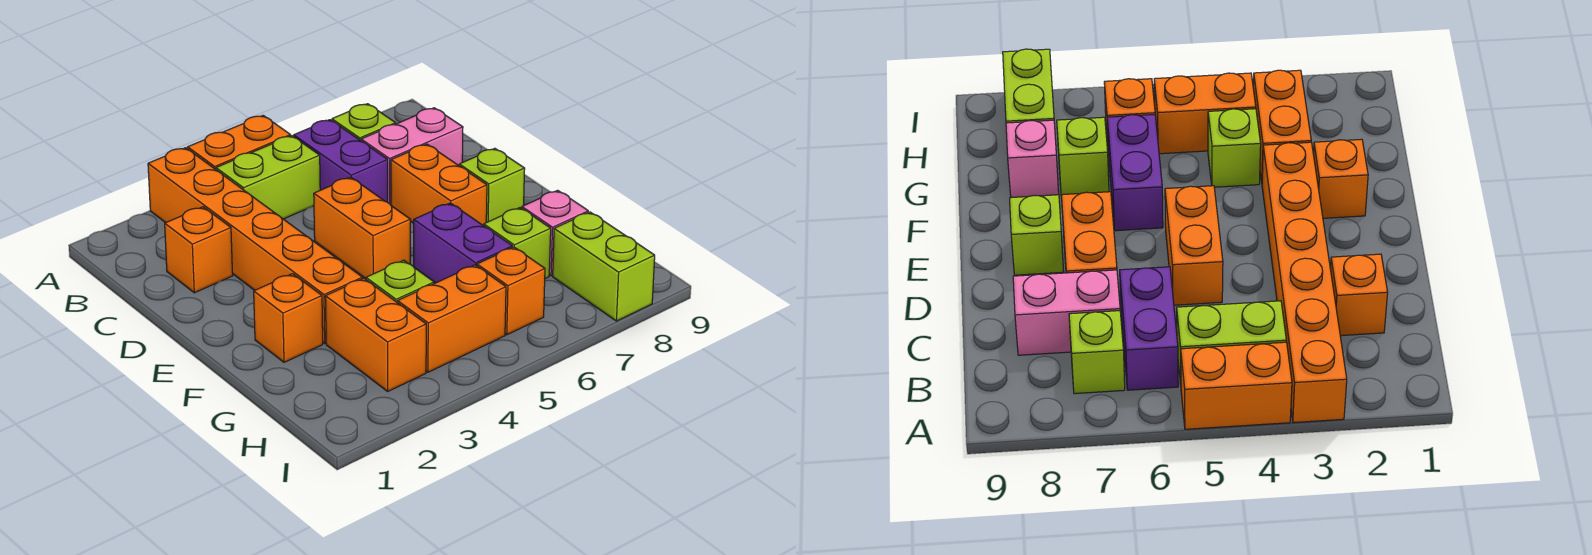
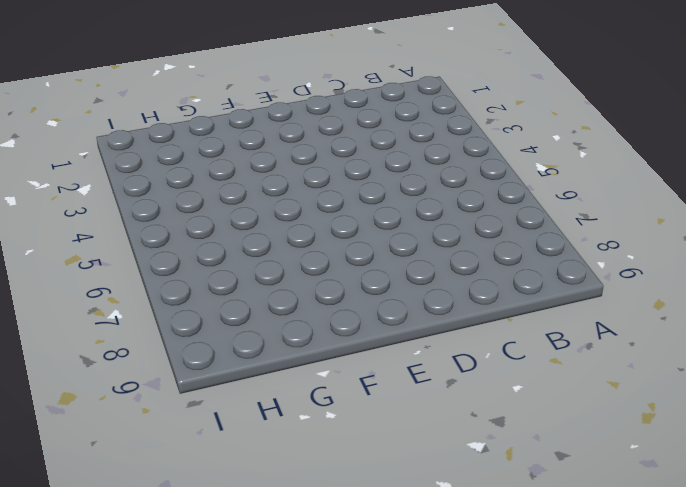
none -> orange brick A3:F3 level 1
none -> orange brick A4:A5 level 1
none -> lime brick B4:B5 level 1

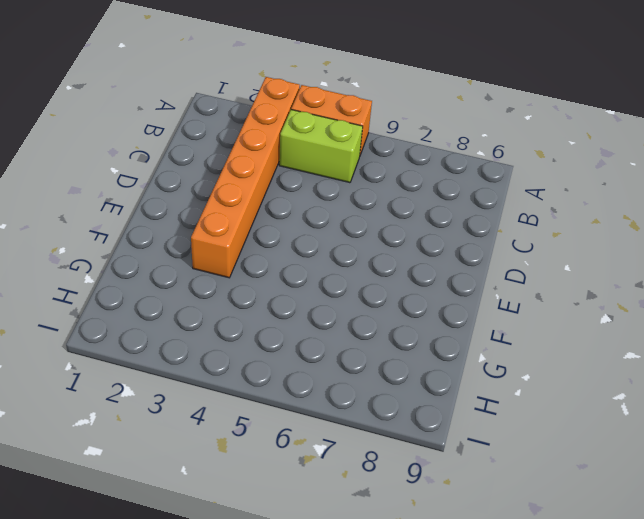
none -> purple brick B6:C6 level 1
none -> lime brick B7 level 1
none -> orange brick C2 level 1

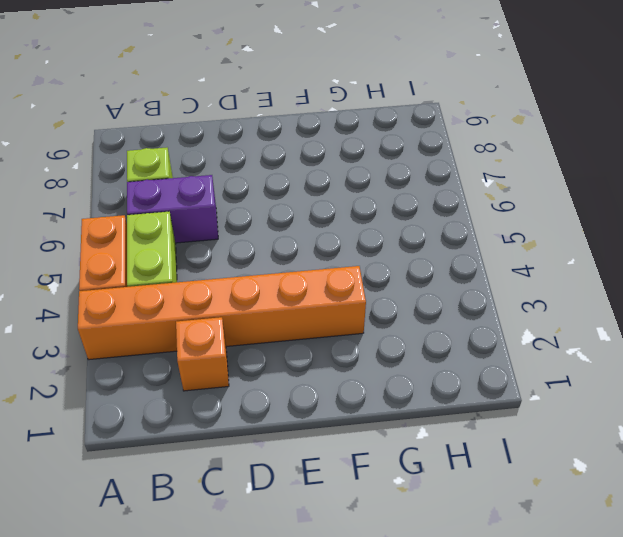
none -> pink brick C7:C8 level 1
none -> orange brick D5:E5 level 1
none -> orange brick D7:E7 level 1

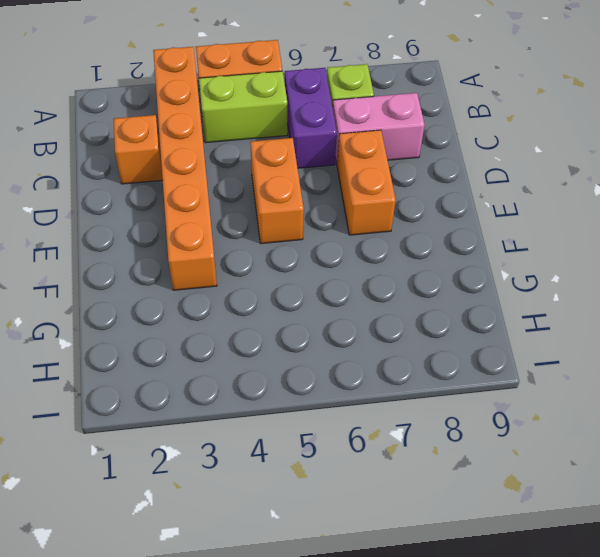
none -> lime brick E8 level 1
none -> orange brick F2 level 1
none -> purple brick F6:G6 level 1

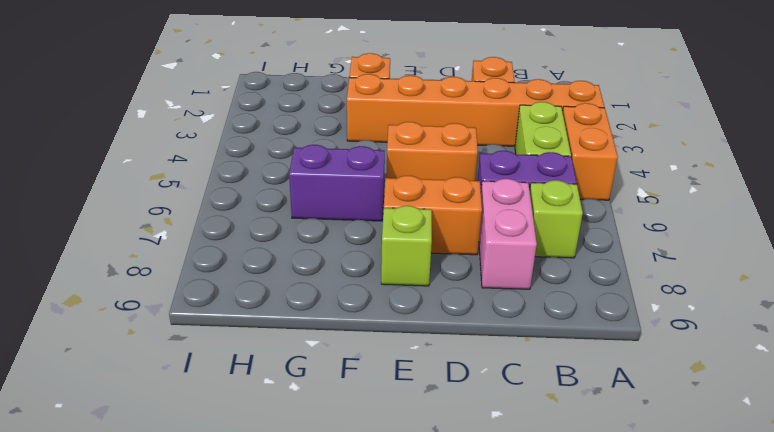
none -> orange brick G3:H3 level 1
none -> lime brick G4 level 1
none -> lime brick G7 level 1

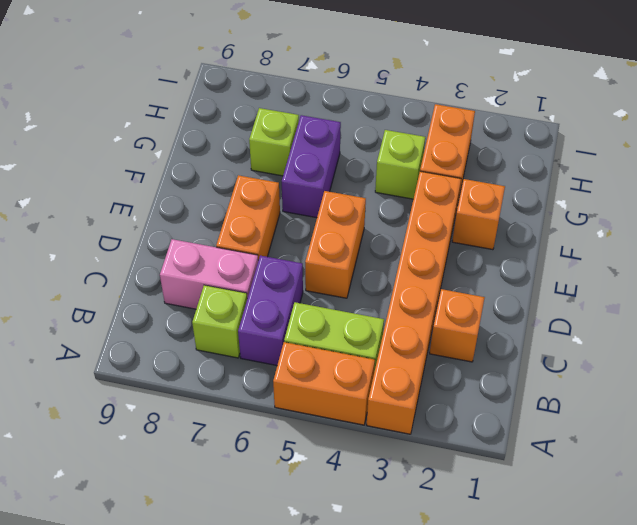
none -> lime brick E8 level 1
none -> pink brick G8 level 1
none -> orange brick H4:H5 level 1

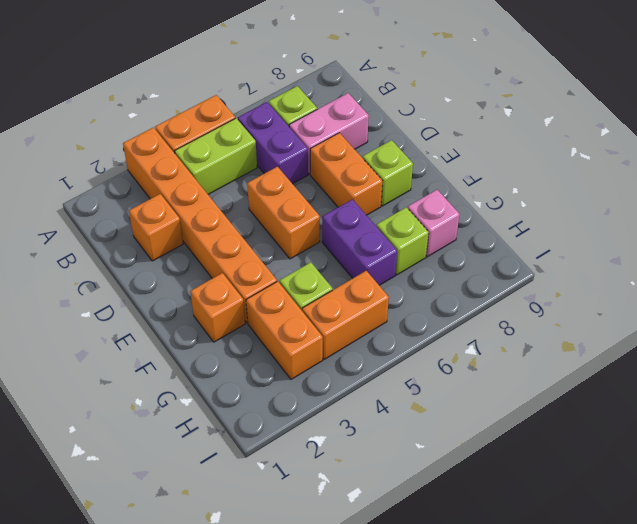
none -> orange brick H6 level 1
none -> lime brick H8:I8 level 1

